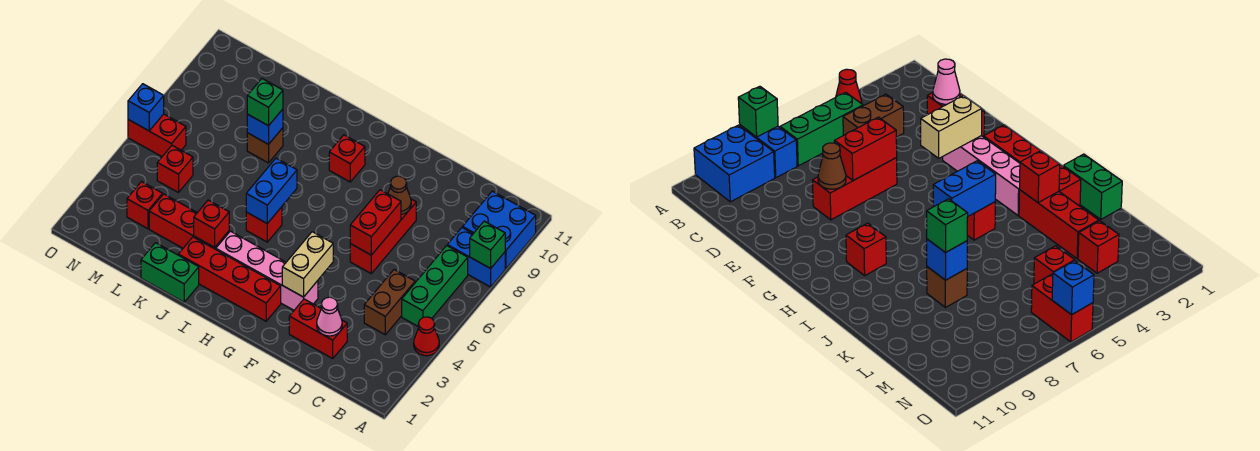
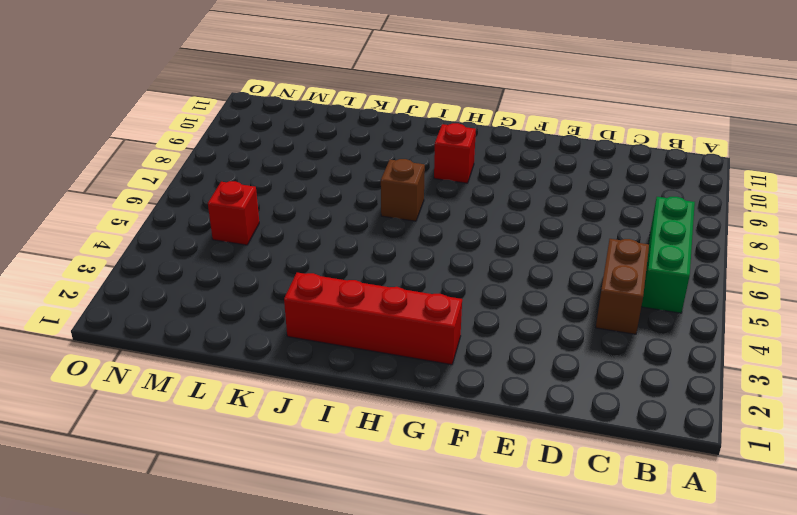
brown brick I7 level 1 -> brown brick K8 level 1
none -> red cone A4 level 1
none -> blue brick A8:B8 level 1
none -> blue brick A9:B10 level 1

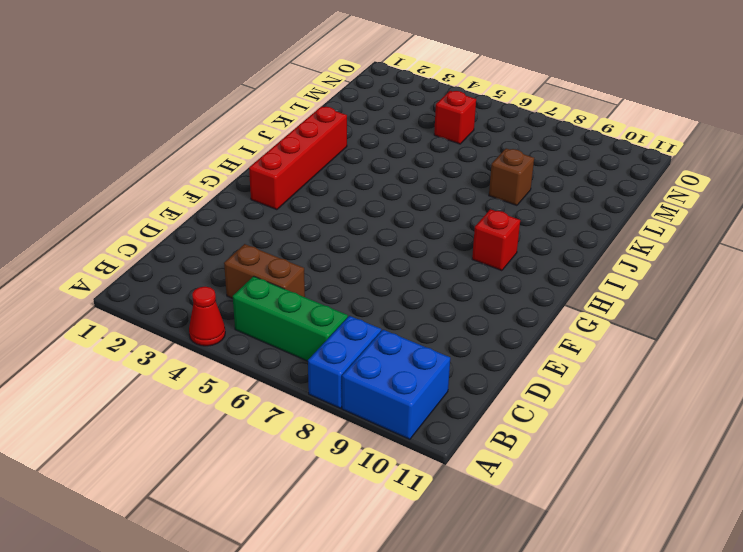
none -> red brick D2:E2 level 1
none -> red brick E6:E8 level 1
none -> pink brick F3:I3 level 1

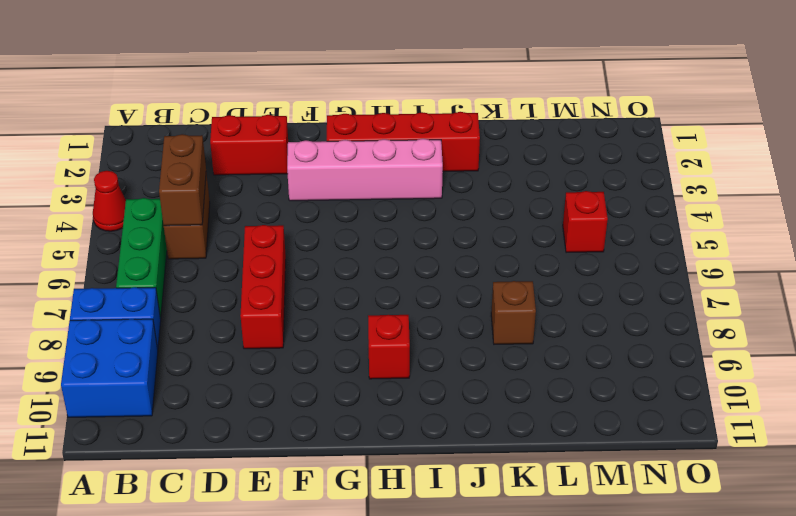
brown brick C4:C5 level 2 -> none
none -> red brick I5 level 1
none -> green brick J1:K1 level 1
none -> red brick J3:L3 level 1

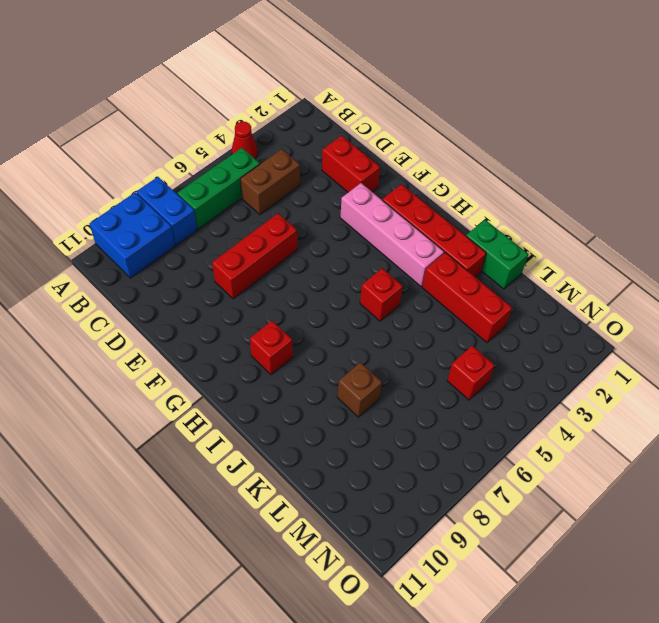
none -> red brick M3 level 1
none -> red brick N6:O6 level 1
none -> green brick A8 level 2

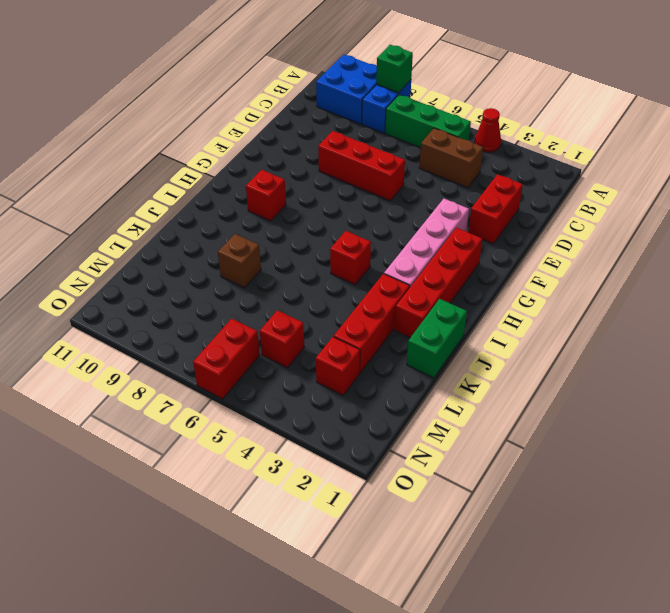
none -> pink cone D2 level 2
none -> red brick E6:E7 level 2
none -> brown cone E8 level 2

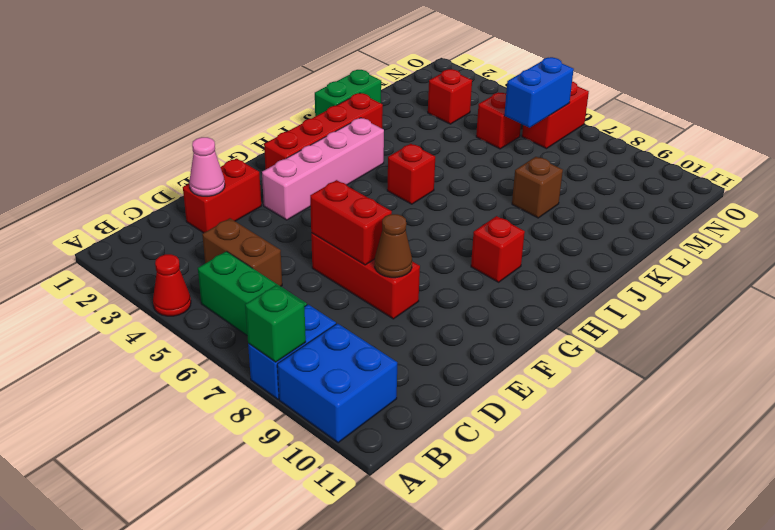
blue brick M6:N6 level 2 -> blue brick I5:I6 level 2
none -> red brick J3:L3 level 1
none -> tan brick F3:F4 level 2
none -> red brick J3 level 2

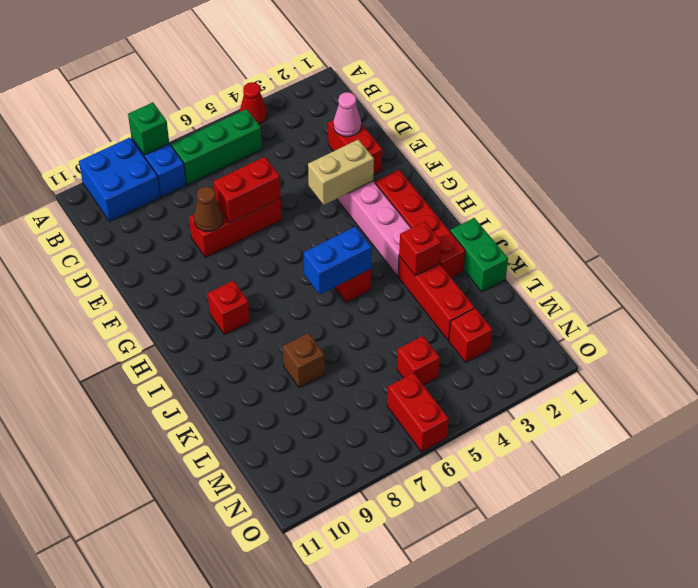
none -> brown brick C4:C5 level 1
none -> blue brick K8 level 2
none -> blue brick O6 level 2

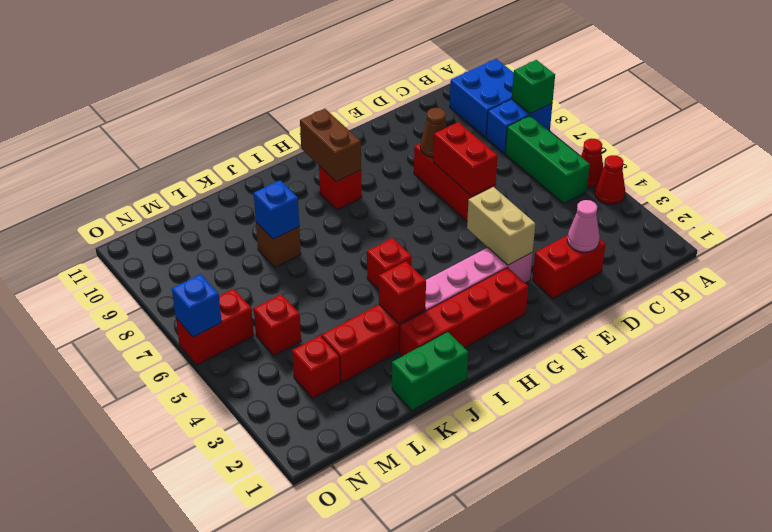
red cone A5 level 1 -> none
brown brick H9:H10 level 2 -> brown brick C4:C5 level 1
none -> blue brick I5:I6 level 2
none -> green brick K8 level 3

